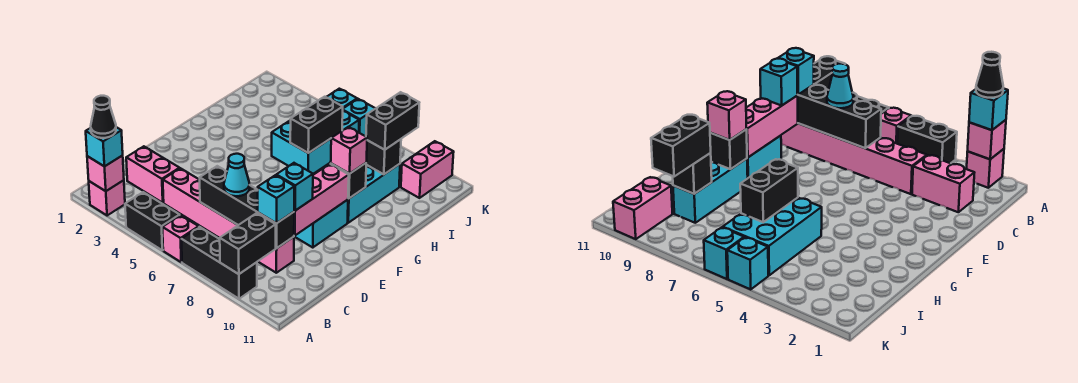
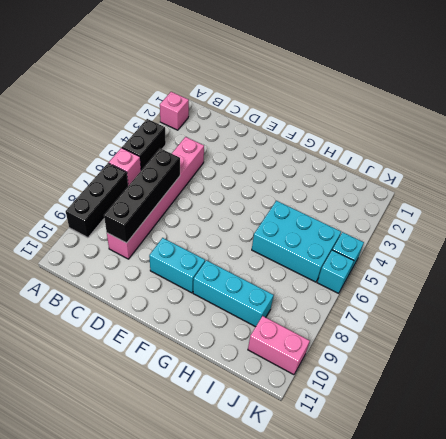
none -> pink brick C2:C3 level 1
none -> pink brick A2 level 2
none -> black brick A9:B9 level 2

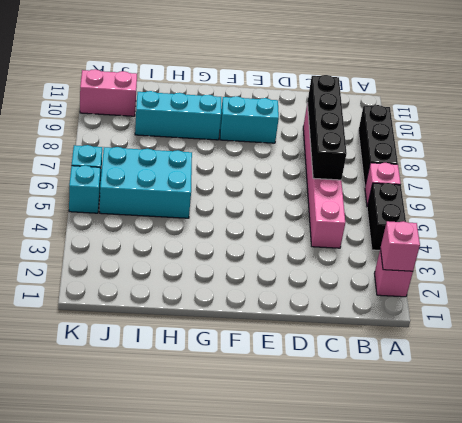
none -> pink brick C2:C3 level 1
none -> black brick A9:B9 level 2
none -> pink brick D9:F9 level 2

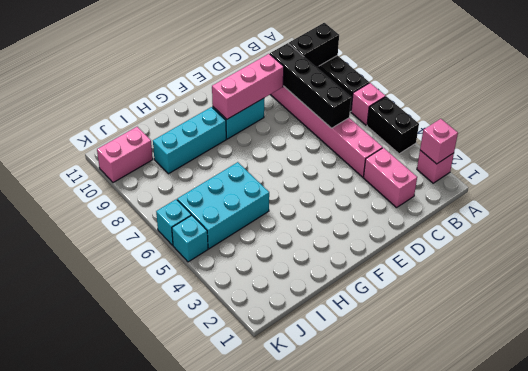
none -> black brick G9 level 2
none -> black brick H6:I6 level 2
none -> black brick I9 level 2

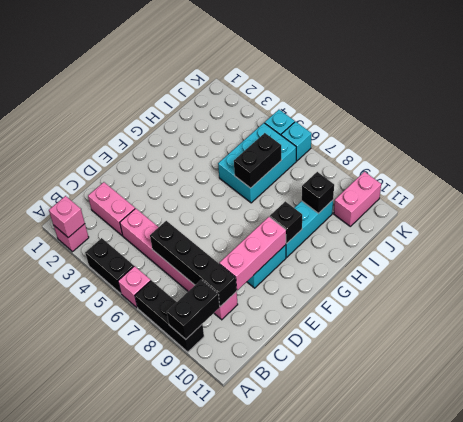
none -> cyan brick A2 level 3
none -> cyan cone C7 level 3
none -> cyan brick C9 level 3

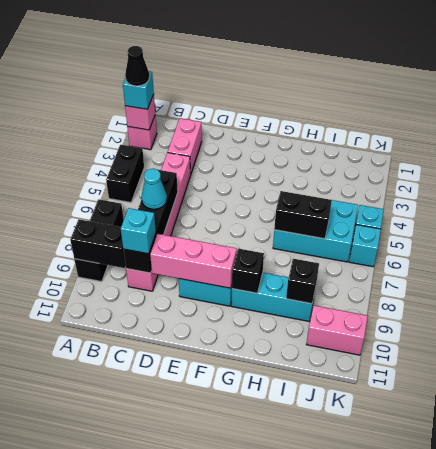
none -> pink brick A6 level 1
none -> cyan brick D9 level 3
none -> pink brick G9 level 3

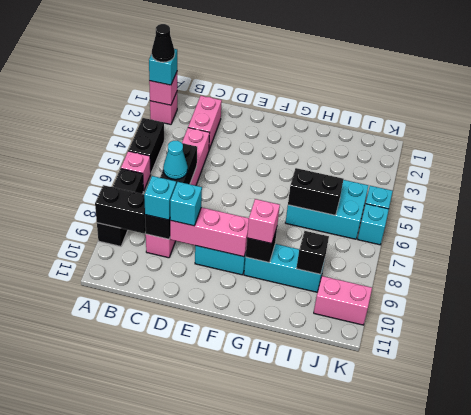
none -> black brick I9:J9 level 3

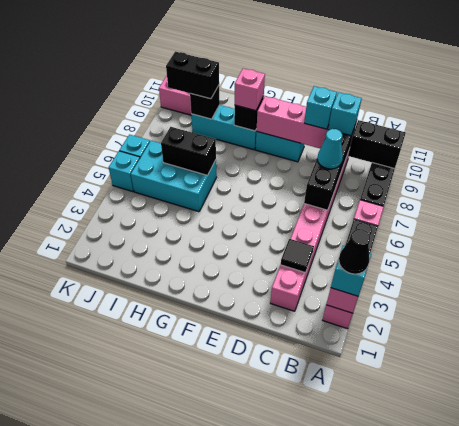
black tile C3 level 2 -> none

